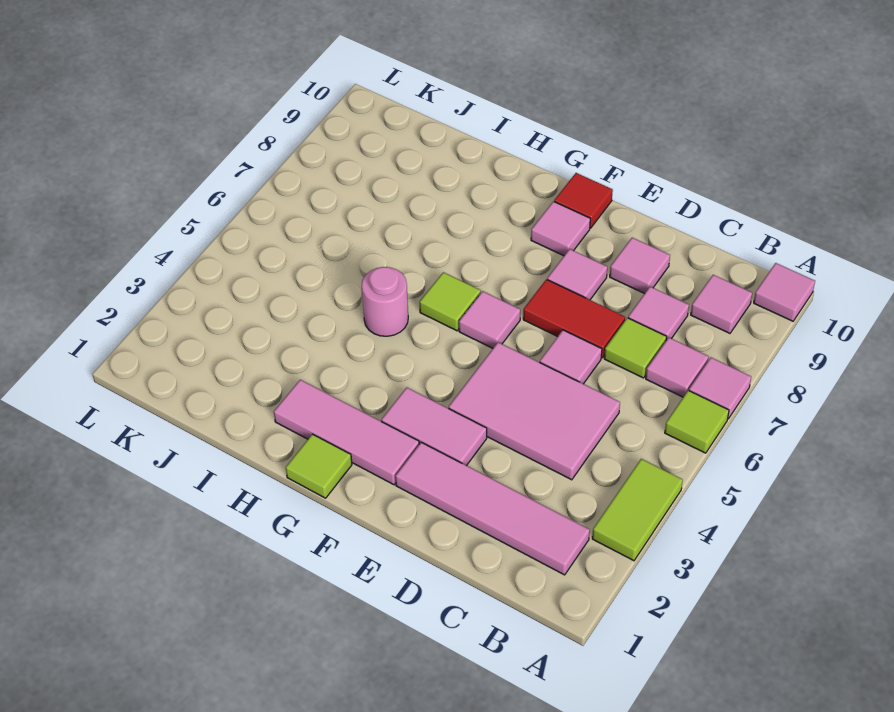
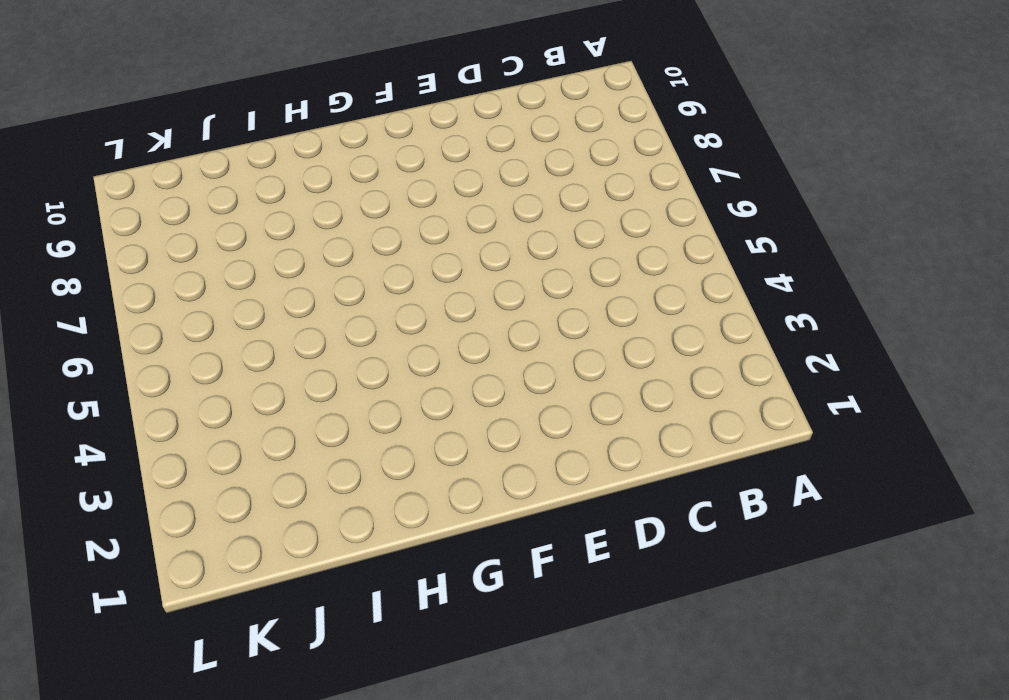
none -> lime tile A3:A4 level 1
none -> lime tile A6 level 1
none -> pink tile A7 level 1

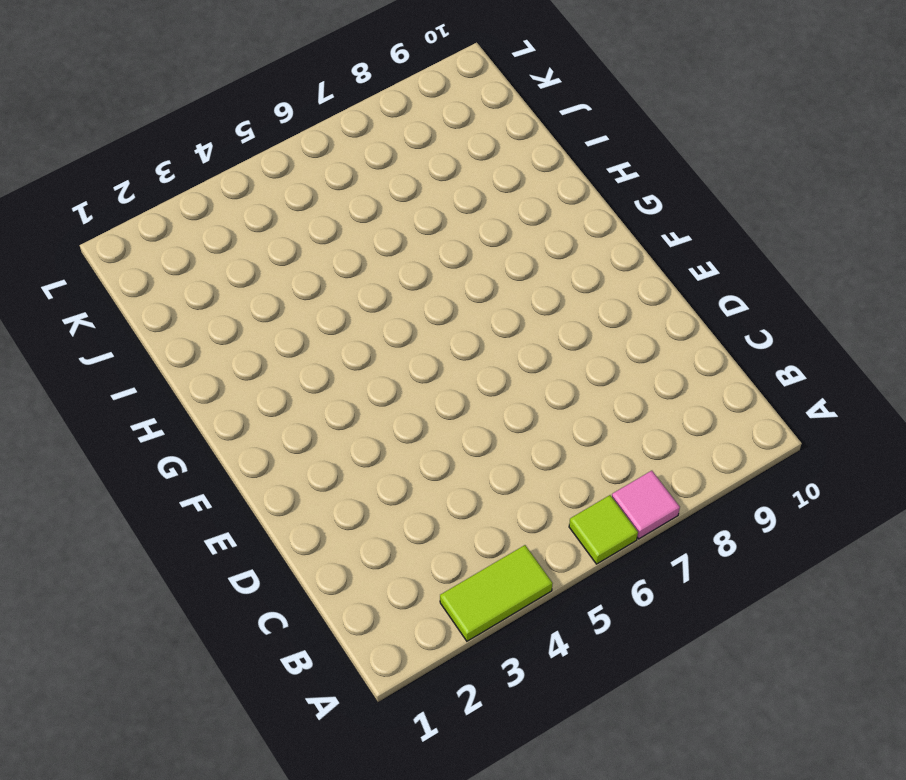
none -> pink tile A10 level 1
none -> pink tile B2:E2 level 1
none -> pink tile B7 level 1

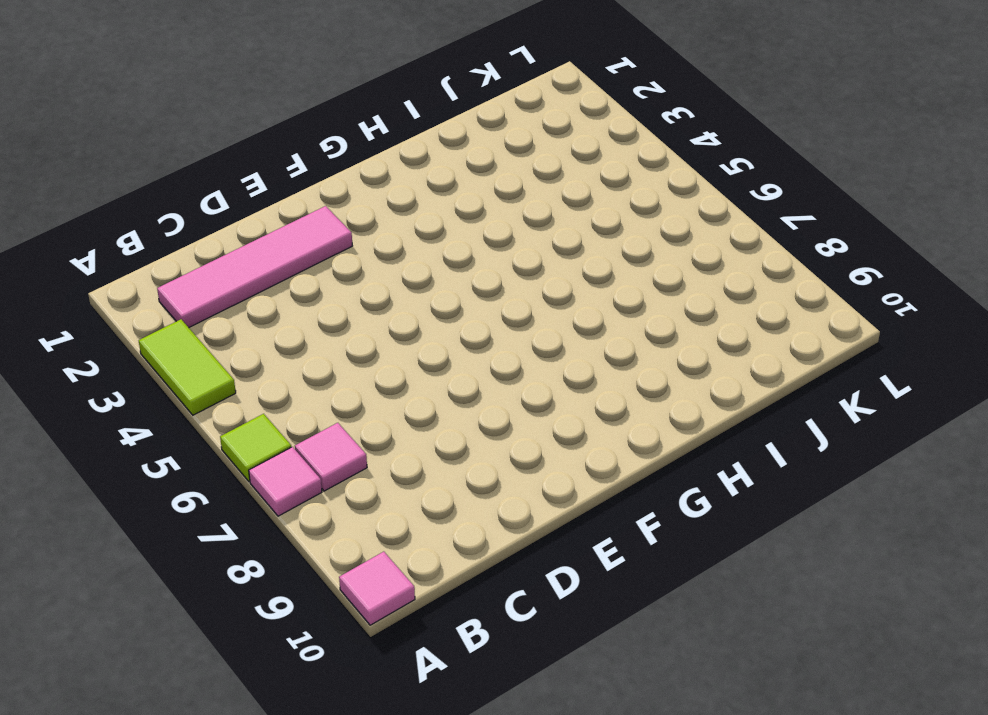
none -> pink tile B9 level 1
none -> pink tile C4:E5 level 1
none -> lime tile C7 level 1

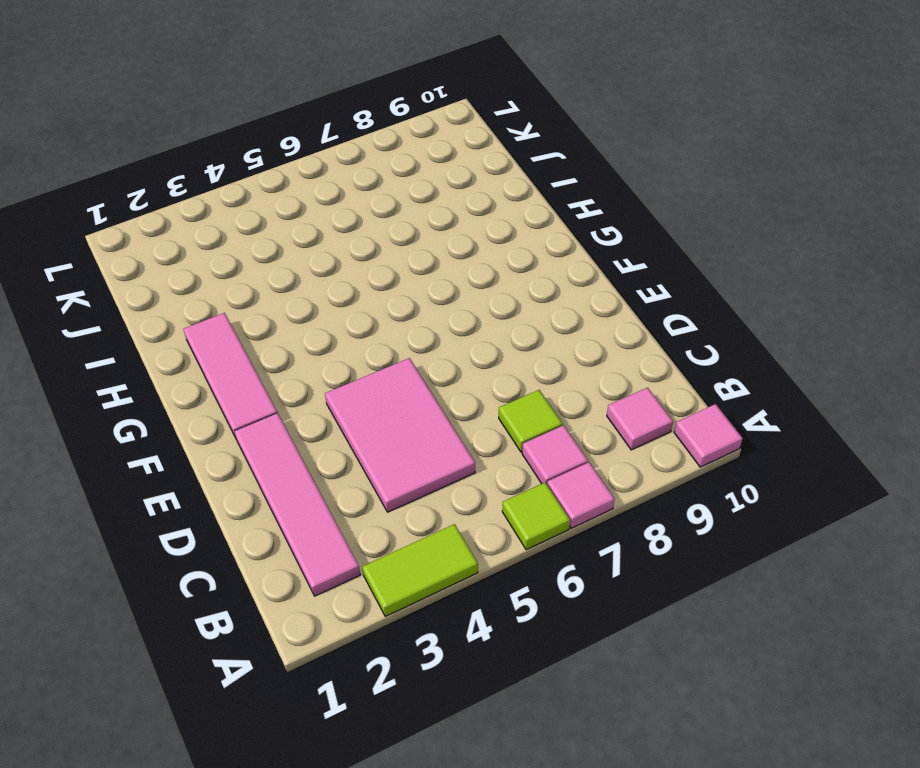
none -> pink tile C8 level 1
none -> pink tile D6 level 1
none -> red tile D7:E7 level 1

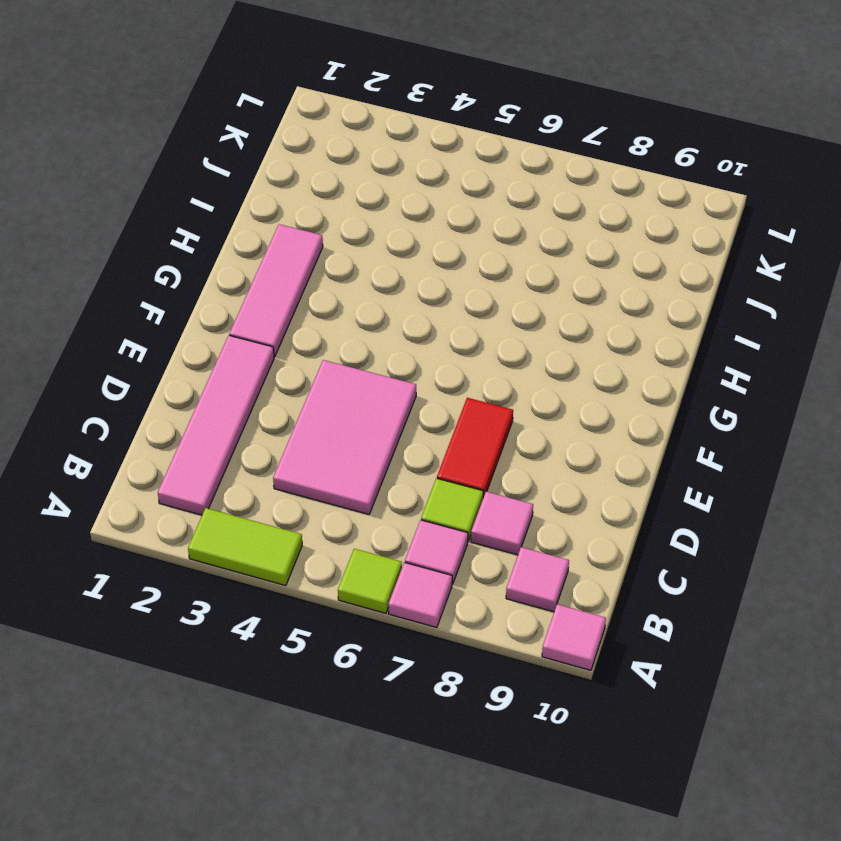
none -> pink tile D6 level 1
none -> pink tile D9 level 1
none -> pink tile E3:F3 level 1

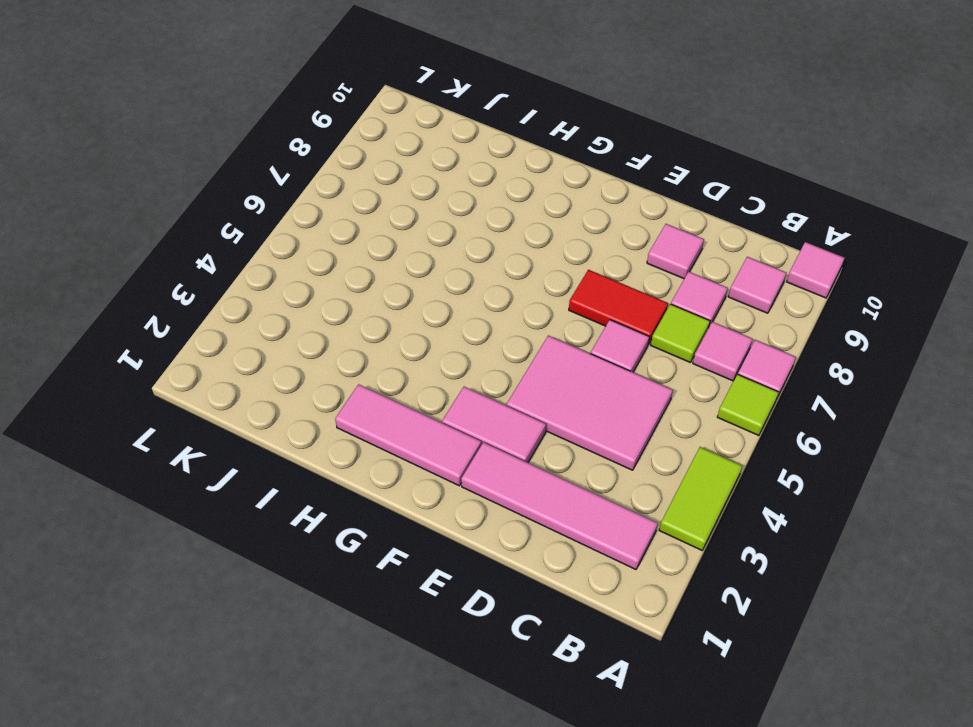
none -> pink tile E8 level 1
none -> pink tile F6 level 1
none -> pink tile F9 level 1

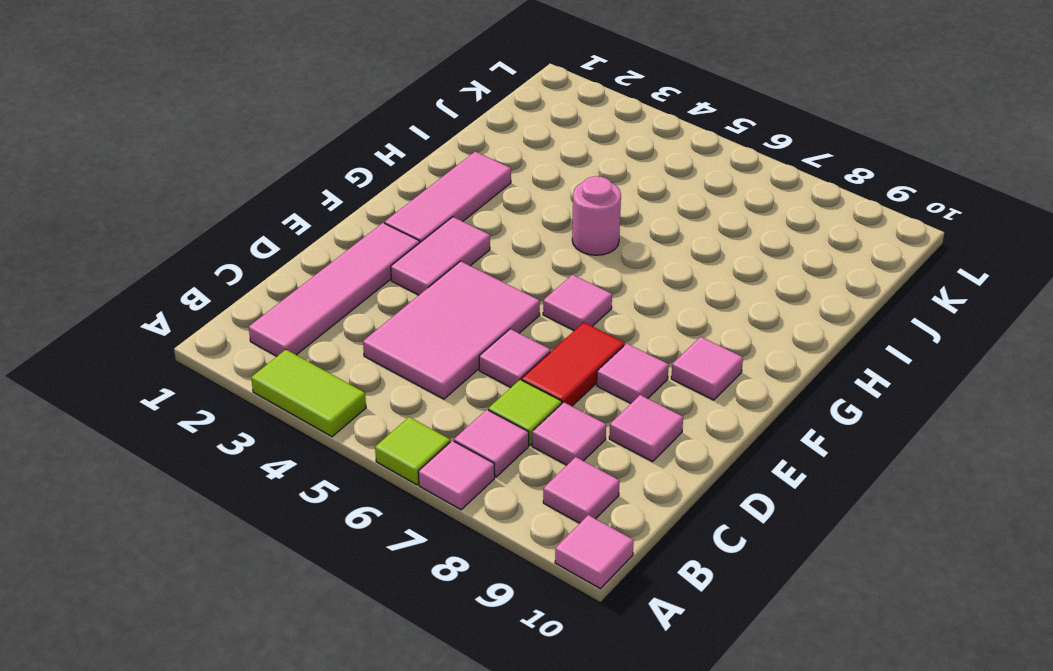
none -> red tile F10 level 1
none -> lime tile G1 level 1
none -> lime tile G6 level 1

